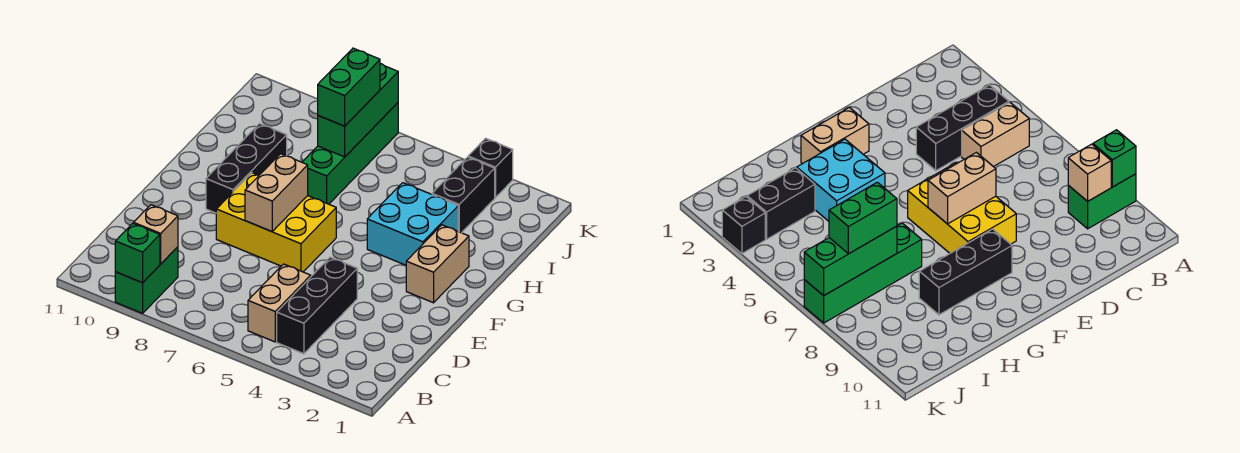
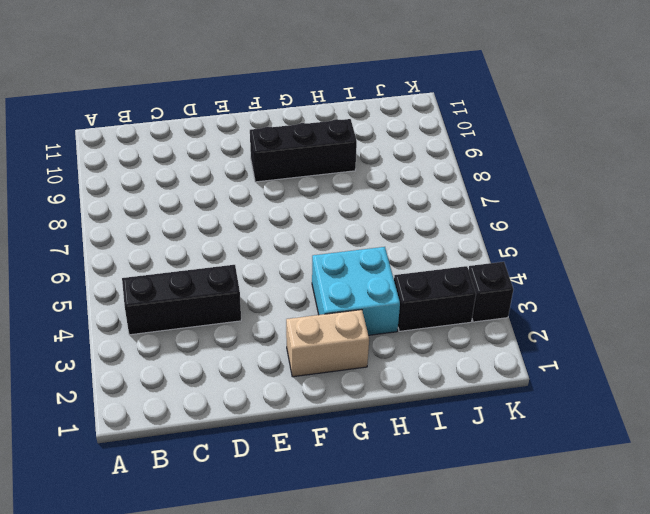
none -> green brick A9:B9 level 1
none -> tan brick B5:C5 level 1
none -> yellow brick E6:F8 level 1

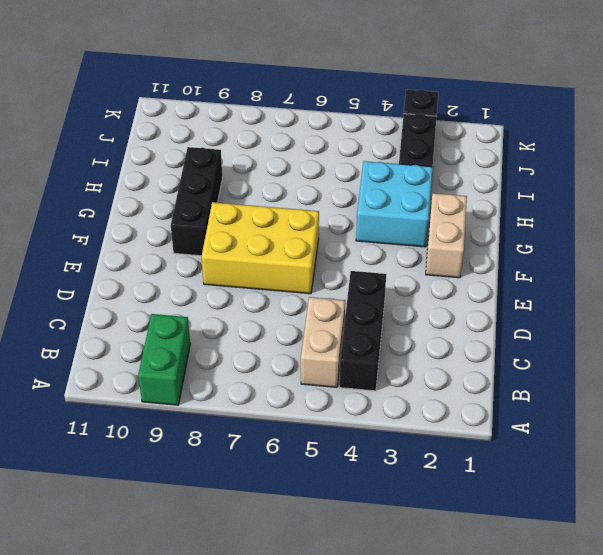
none -> green brick H7:K7 level 1
none -> green brick A9 level 2
none -> tan brick B9 level 2

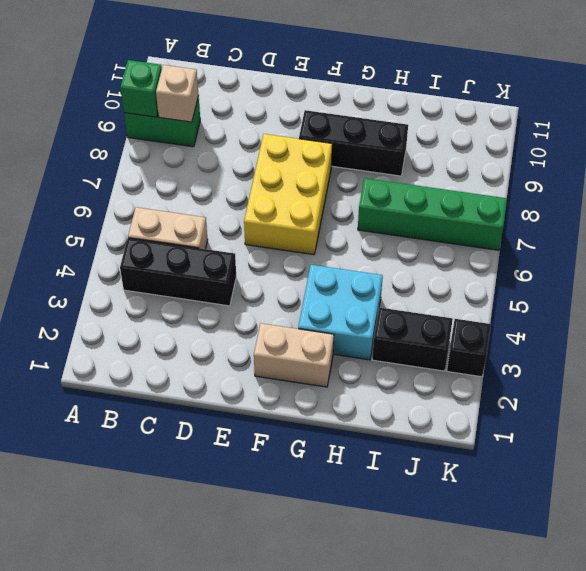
none -> tan brick E7:F7 level 2
none -> green brick I7:K7 level 2
none -> green brick I7:J7 level 3

